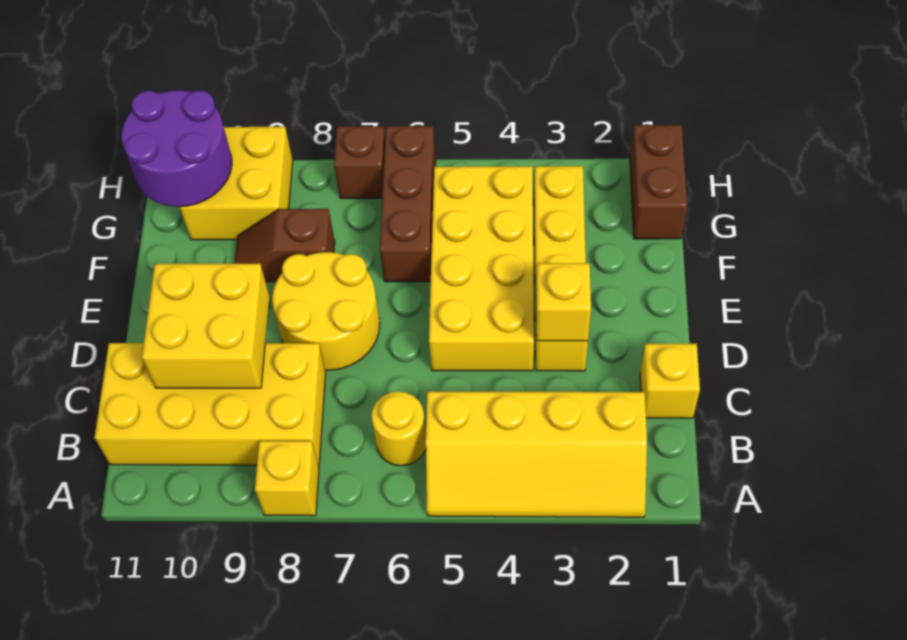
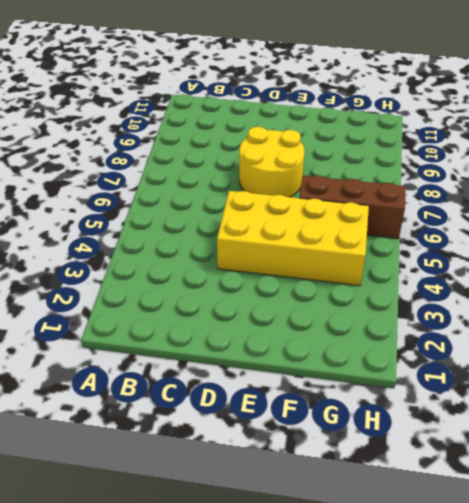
none -> yellow slope A2:B5 level 1 top B
none -> yellow brick A8 level 1
none -> yellow round brick B6 level 1

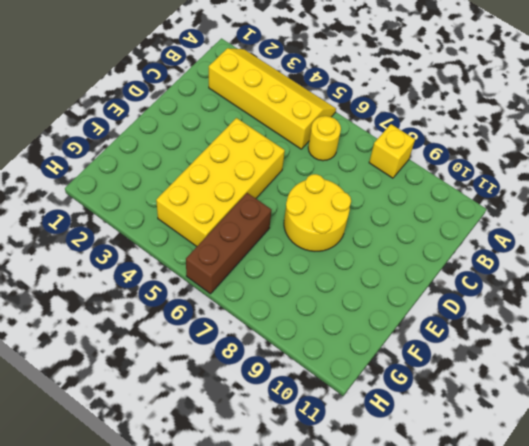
none -> yellow brick B8:C11 level 1
none -> yellow brick C1 level 1
none -> yellow brick D3:G3 level 1

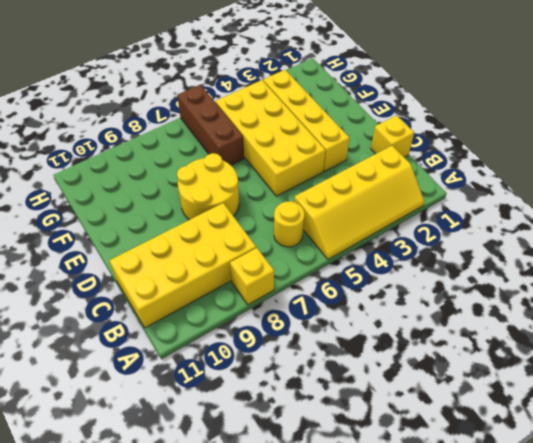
none -> brown slope F8:F9 level 1 top 8
none -> brown brick G1:H1 level 1
none -> yellow brick G9:H10 level 1

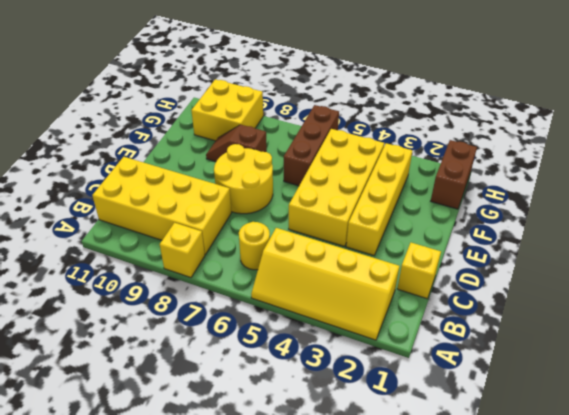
none -> brown brick H7 level 1
none -> yellow brick C9:D10 level 2
none -> yellow brick D3 level 2

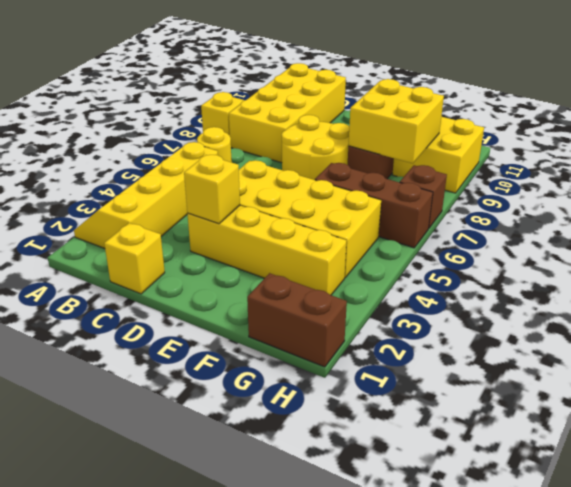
yellow brick F8:G9 level 2 -> yellow brick C9:D10 level 2
none -> purple round brick G10:H11 level 2

